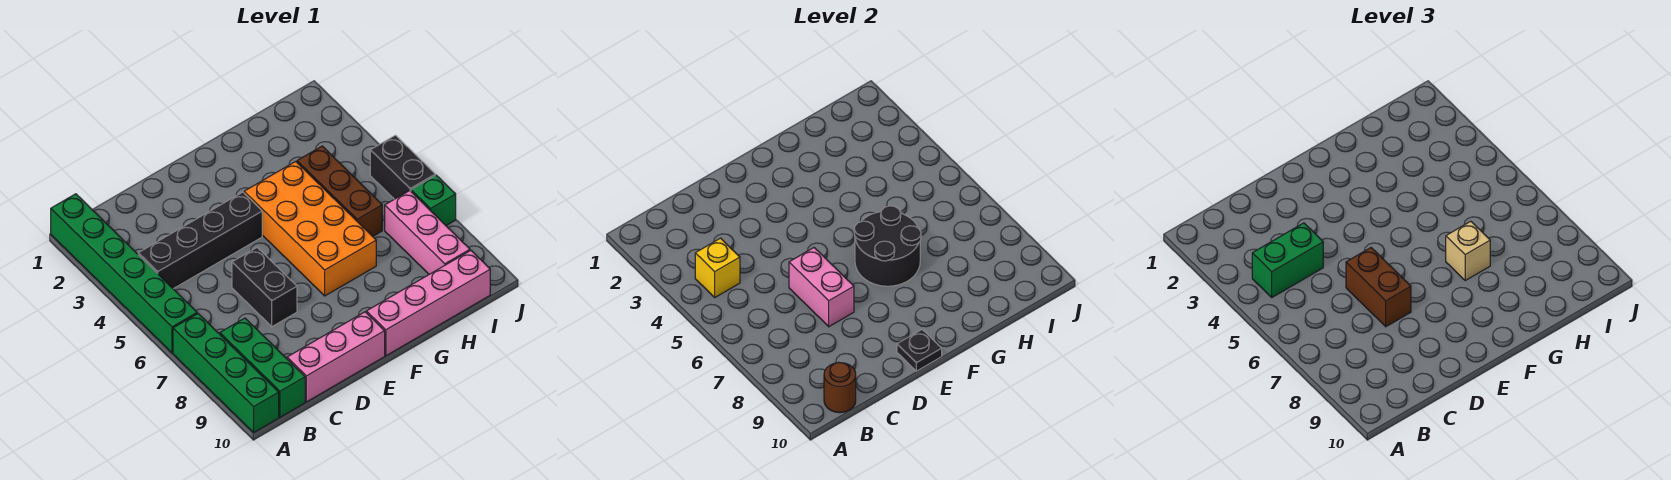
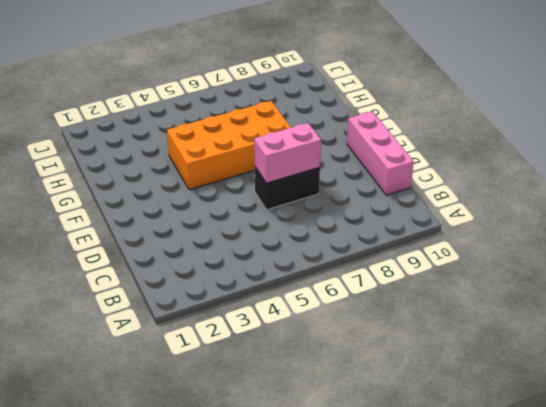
none -> green brick A1:A6 level 1
none -> green brick A7:A10 level 1
none -> black brick B4:E4 level 1

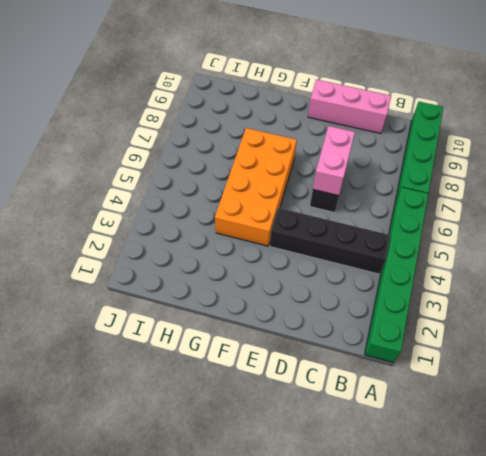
none -> green brick B8:B10 level 1
none -> pink brick F10:I10 level 1
none -> brown brick H4:H6 level 1

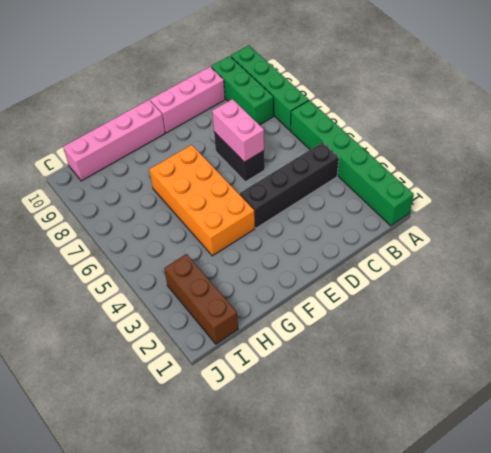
brown brick I1:I3 level 1 -> brown brick H4:H6 level 1
none -> pink brick I7:I9 level 1
none -> black brick J5:J6 level 1
none -> green brick J7 level 1

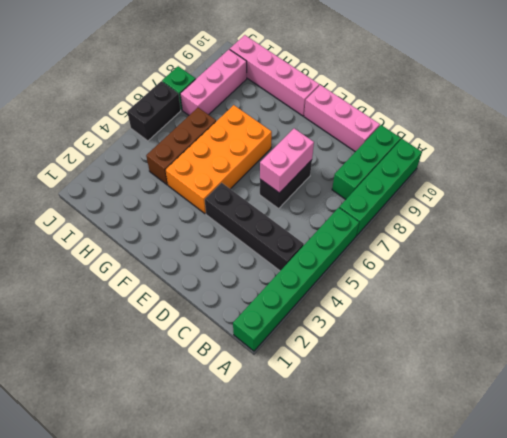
none -> yellow brick B4 level 2
none -> brown round brick B10 level 2
none -> black plate E10 level 2

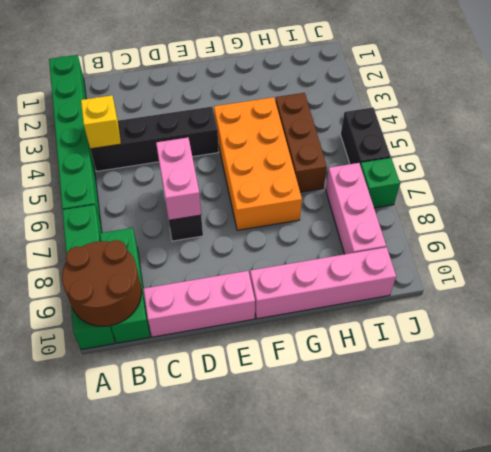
brown round brick A9:B10 level 2 -> brown round brick B10 level 2
none -> black plate E10 level 2
none -> black round brick F6:G7 level 2
none -> green brick B4:C4 level 3

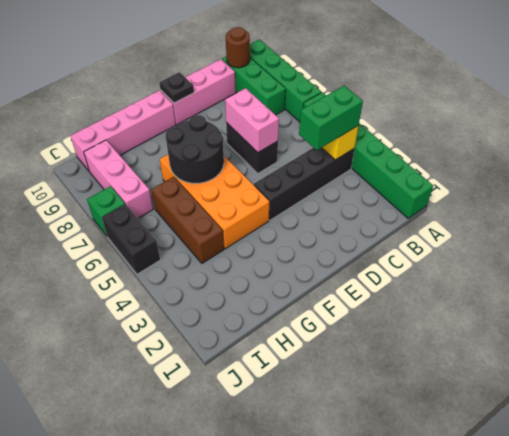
none -> brown brick D6:D7 level 3
none -> tan brick G7 level 3

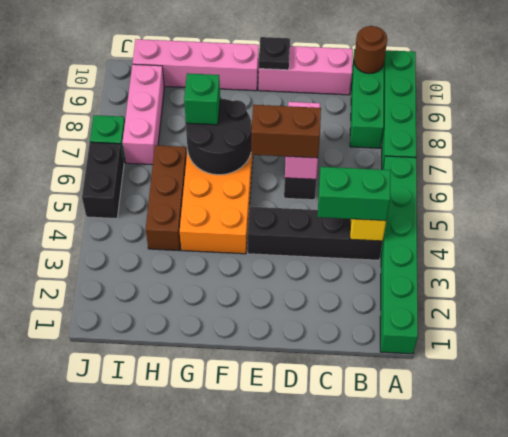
brown brick D6:E6 level 3 -> brown brick D6:D7 level 3
green brick G7 level 3 -> tan brick G7 level 3

